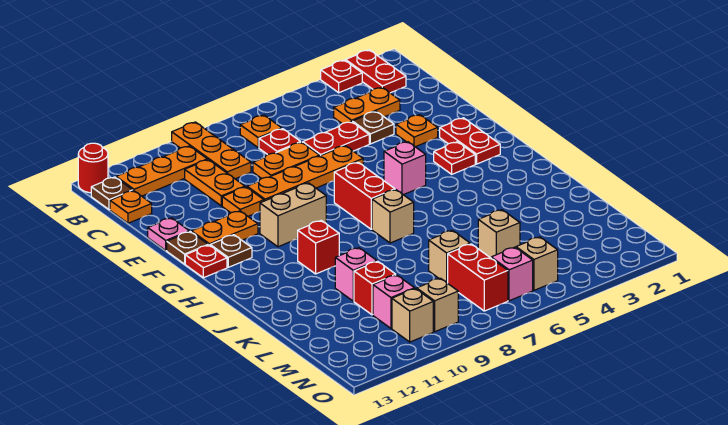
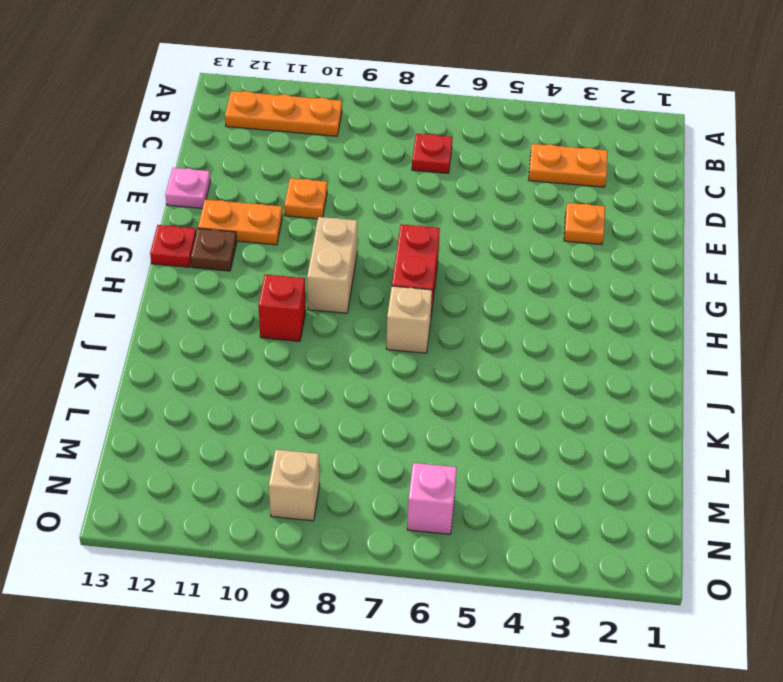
tan brick G9:H9 level 1 -> tan brick G9:G10 level 1
none -> red plate A2:B2 level 1
none -> red plate A3 level 1
none -> orange plate A9:C9 level 1
none -> red round brick A13 level 1

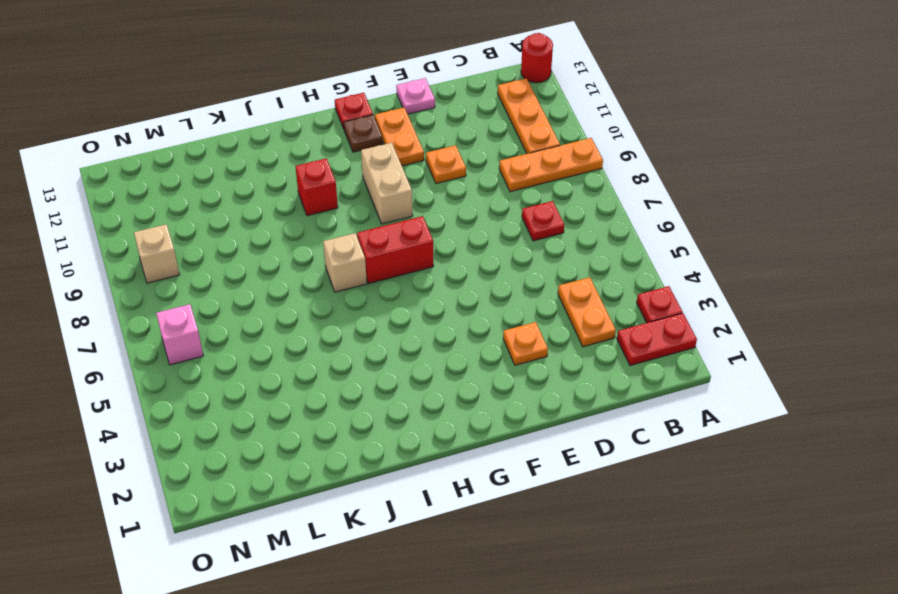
none -> orange plate B7 level 1
none -> brown plate B13 level 1
none -> orange plate C10:D10 level 1
none -> orange plate C13 level 1

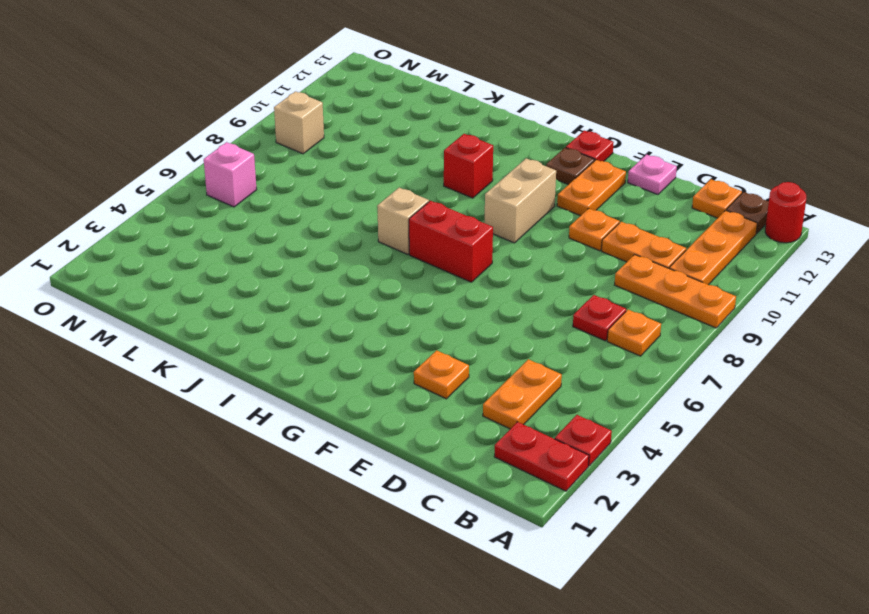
none -> brown plate D4 level 1
none -> red plate D5:D6 level 1
none -> orange plate D7:D8 level 1
none -> orange plate E6:E9 level 1

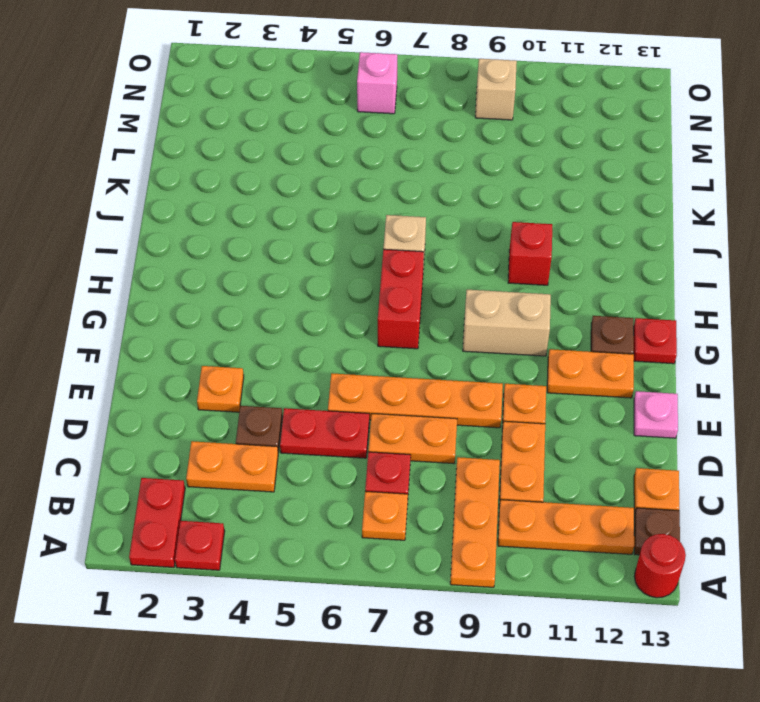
none -> red plate F2:G2 level 1
none -> brown plate F13 level 1
none -> red plate G3 level 1
none -> pink brick G5 level 1

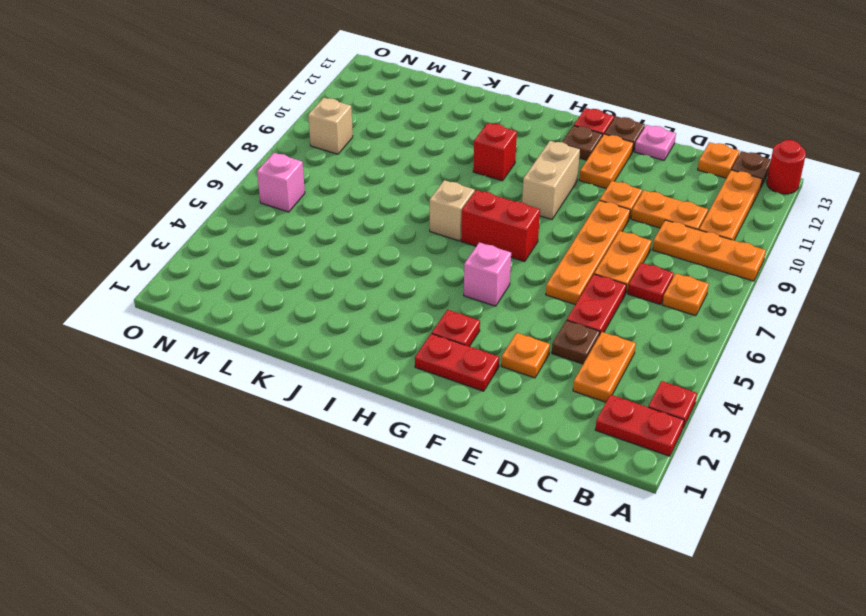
none -> pink brick K10 level 1
none -> tan brick L5 level 1
none -> tan brick L7 level 1
none -> red brick L10 level 1

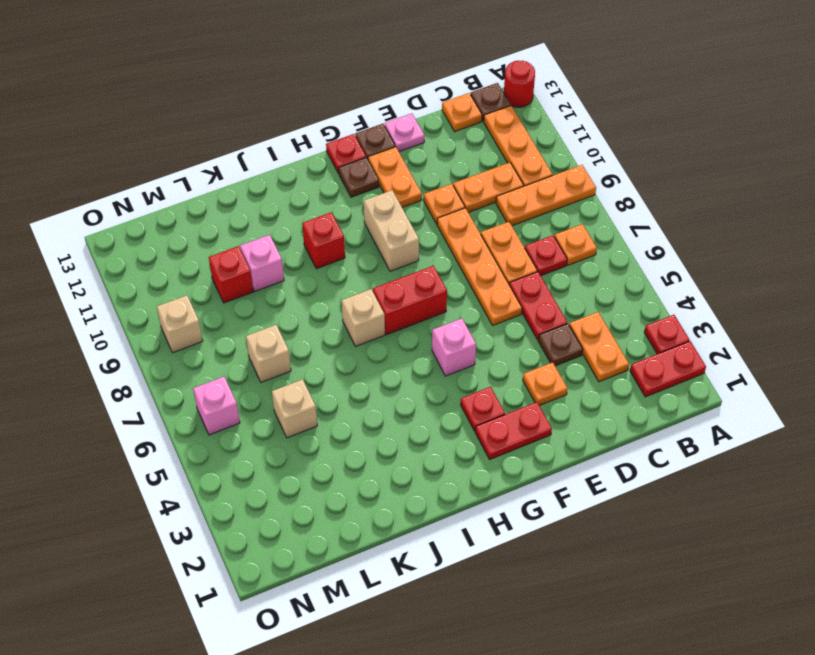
none -> red brick M7:N7 level 1
none -> pink brick M10 level 1
none -> tan brick N5 level 1
none -> tan brick N10 level 1

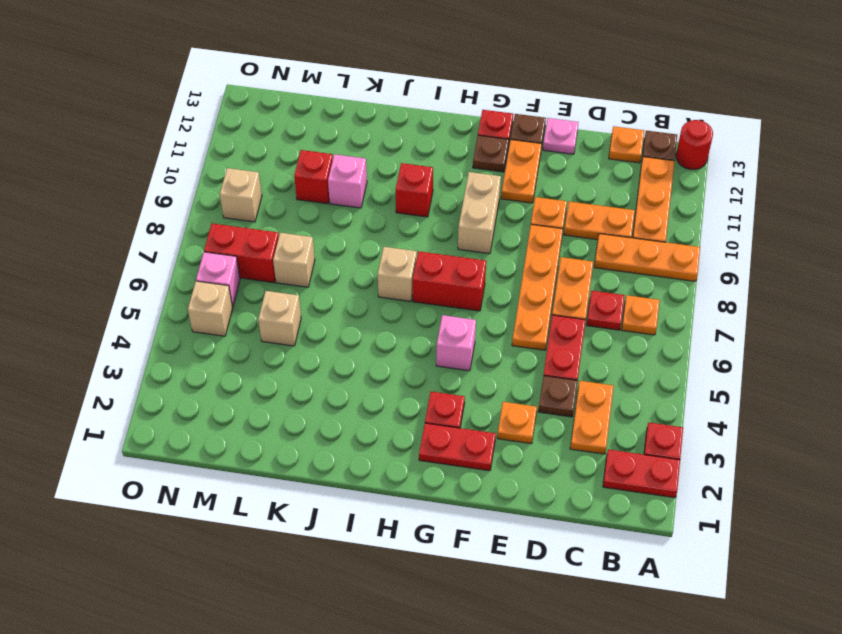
none -> pink brick M10 level 1
none -> tan brick N10 level 1

